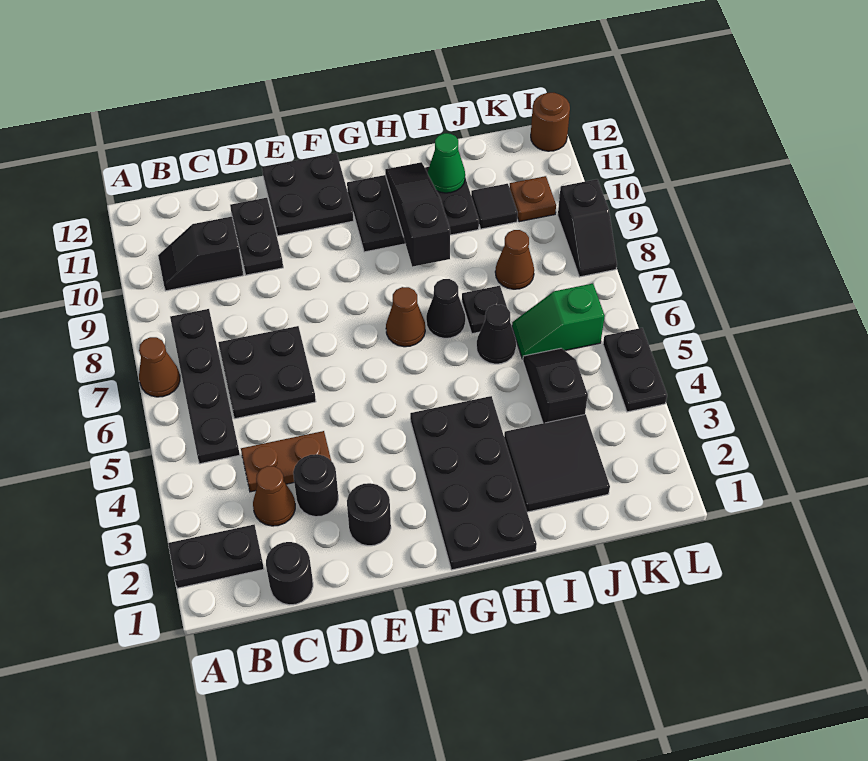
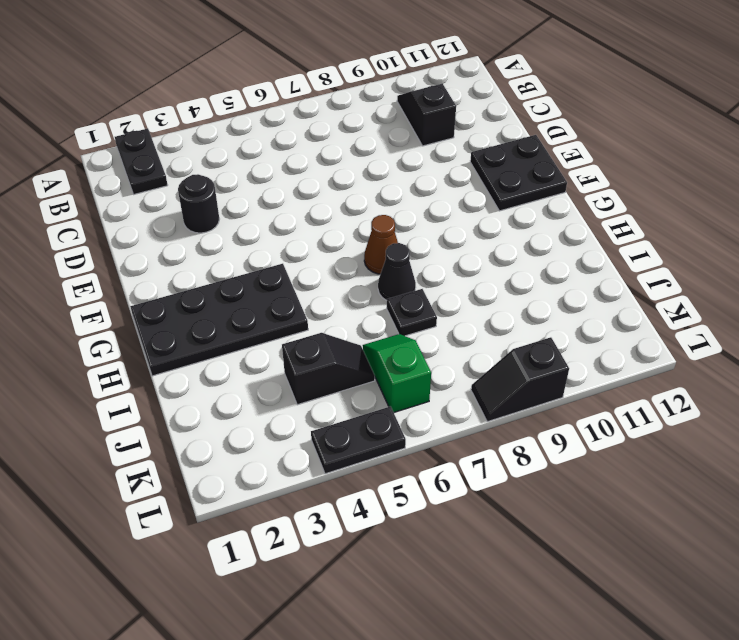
none -> brown cone A7 level 1
none -> black plate B5:B8 level 1
none -> black round brick C1 level 1

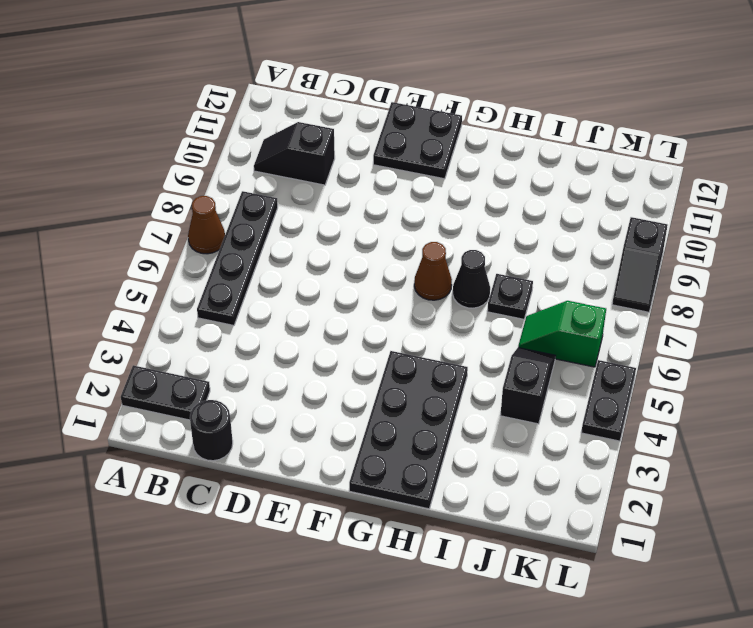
none -> brown cone C3 level 1
none -> brown plate C4:D4 level 1
none -> black plate C6:D7 level 1

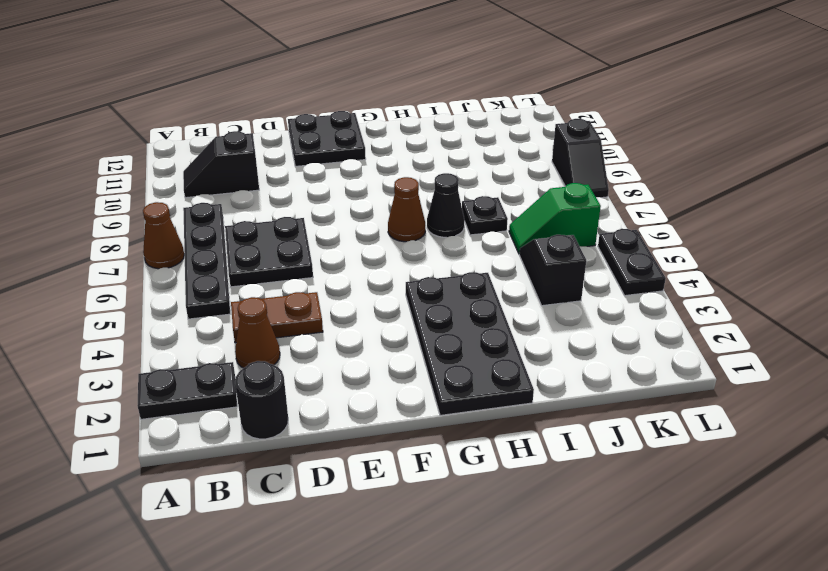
none -> black round brick D3 level 1
none -> black plate D10:D11 level 1
none -> black round brick E2 level 1

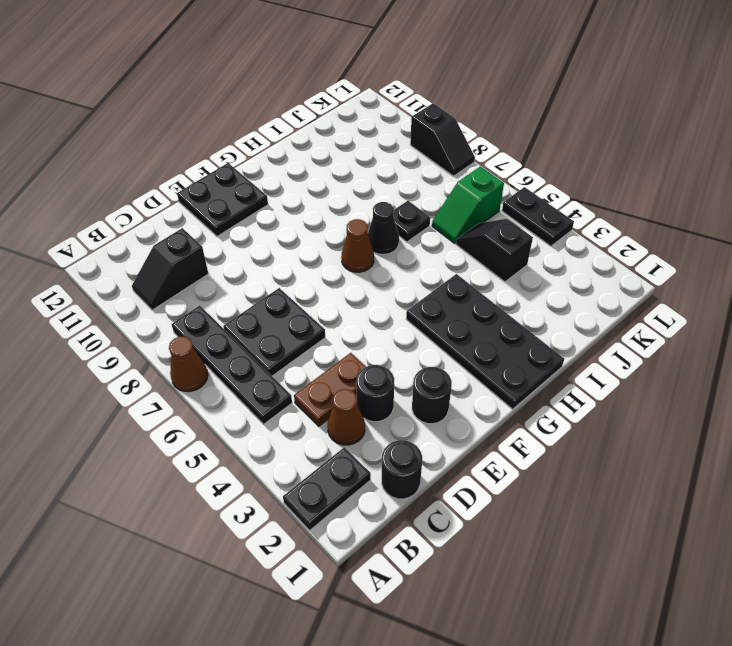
none -> black plate D10:D11 level 1
none -> black plate G10:I11 level 1
none -> black tile I2:J3 level 1

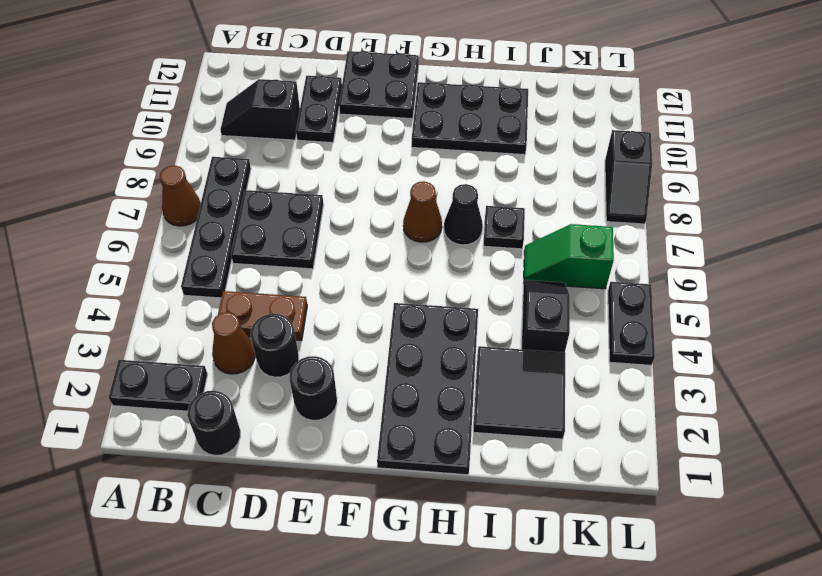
none -> black cone I6 level 1
none -> brown cone J8 level 1
none -> black tile J10 level 1

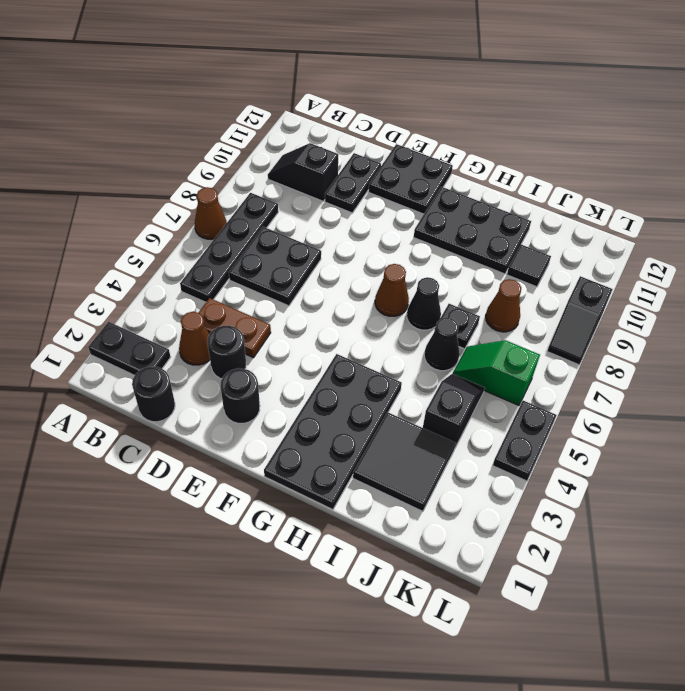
none -> brown plate K10 level 1
none -> brown round brick L12 level 1
none -> black slope H9:H11 level 2 top 9

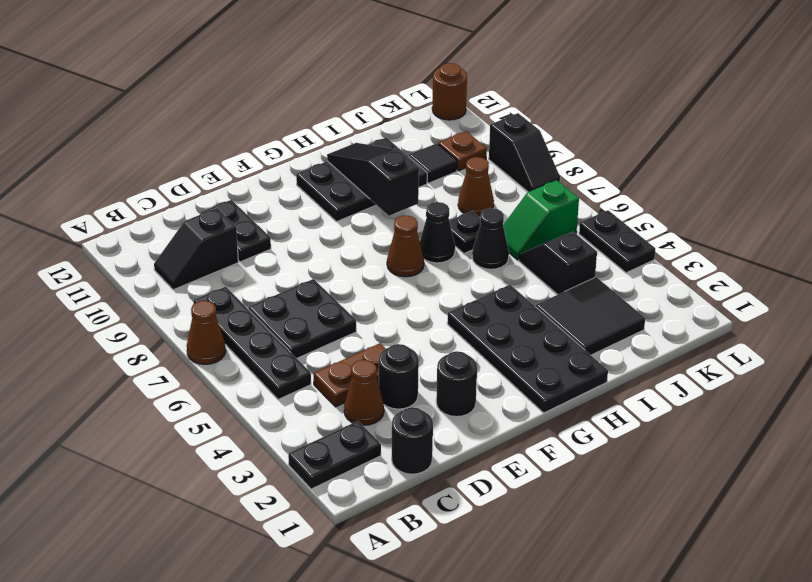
none -> black plate E11:F12 level 1
none -> green cone I11 level 2

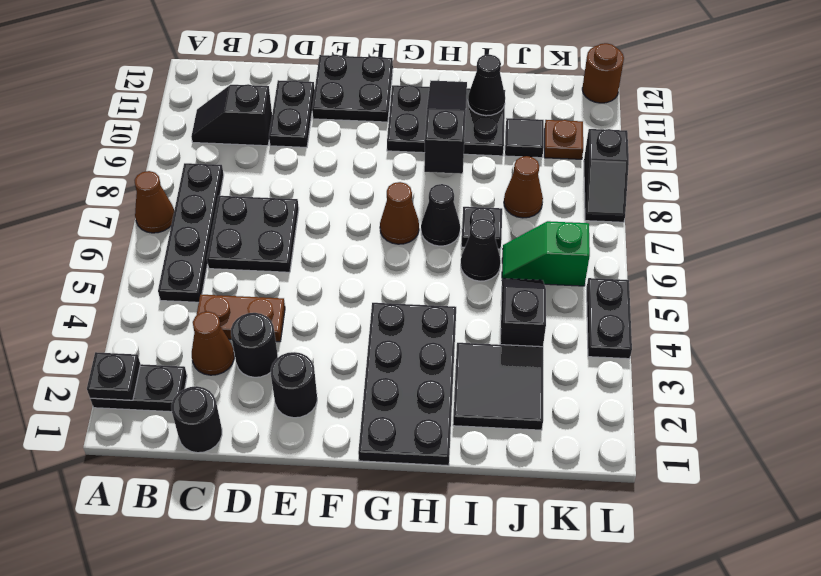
black plate A2 level 2 -> none
black cone I11 level 2 -> green cone I11 level 2

